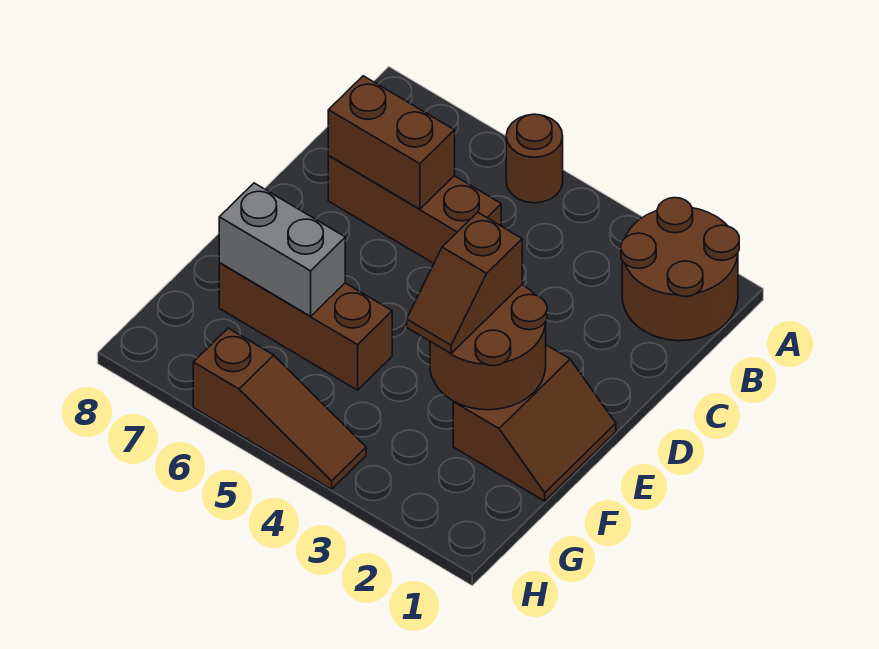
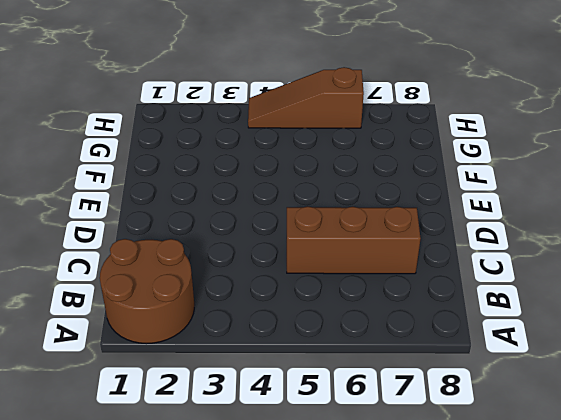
none -> brown round brick A5 level 1
none -> brown slope E1:F2 level 1 top 2

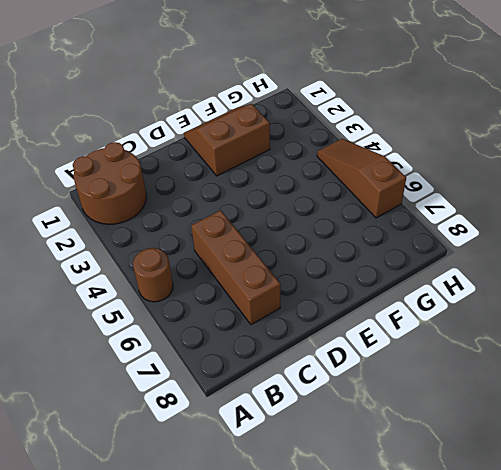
none -> brown brick F5:F7 level 1
none -> brown brick C6:C7 level 2

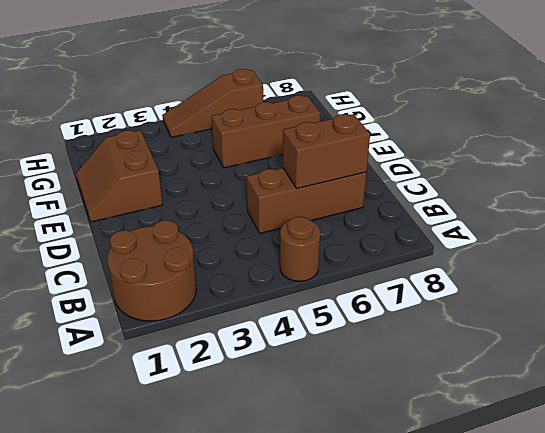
none -> brown round brick E2:F3 level 2
none -> grey brick F6:F7 level 2

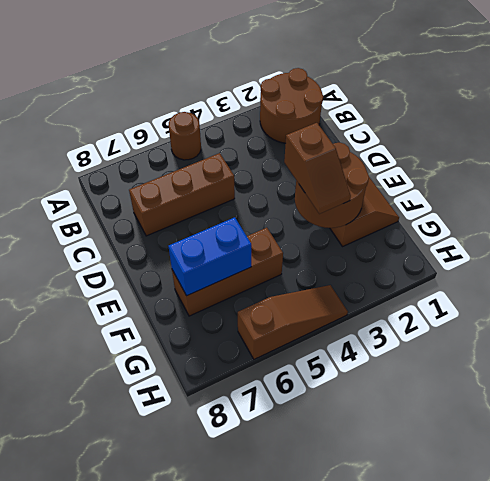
blue brick F6:F7 level 2 -> grey brick F6:F7 level 2
none -> brown brick C6:C7 level 2

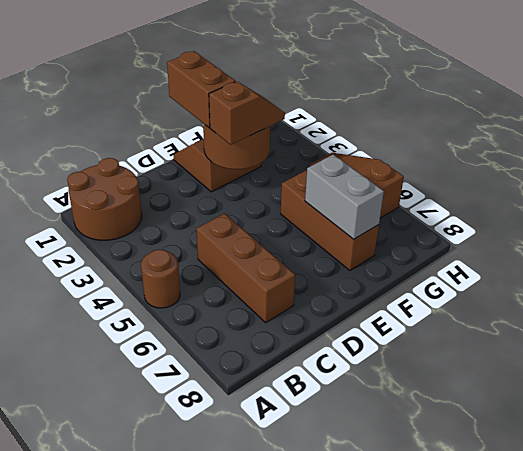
brown brick E1:E2 level 3 -> brown brick C6:C7 level 2

